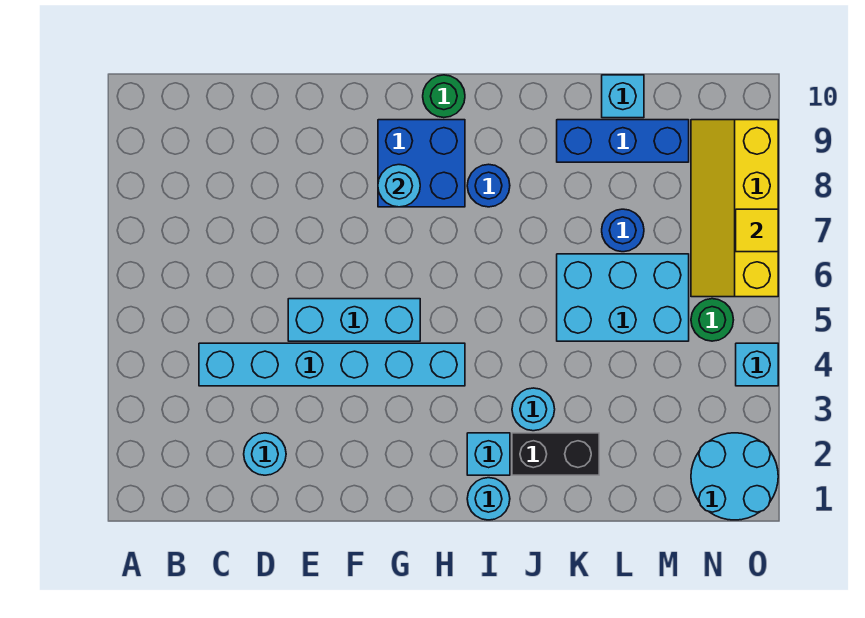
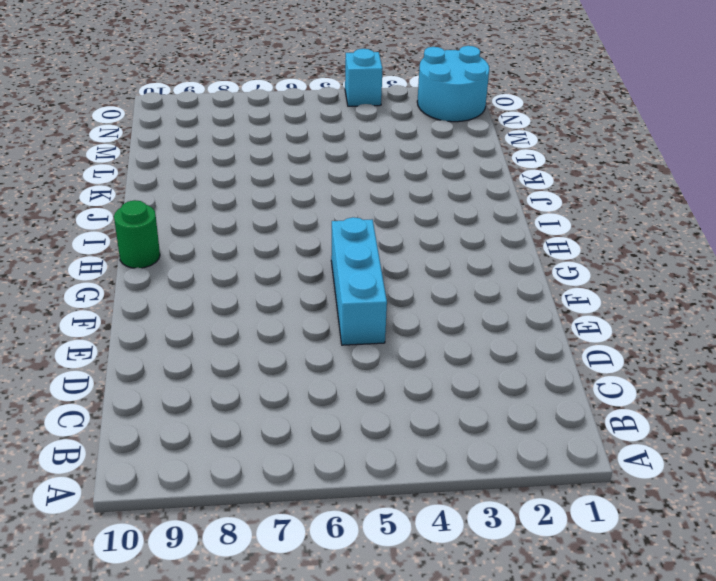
none -> cyan brick C4:H4 level 1
none -> cyan round brick D2 level 1
none -> blue brick G8:H9 level 1

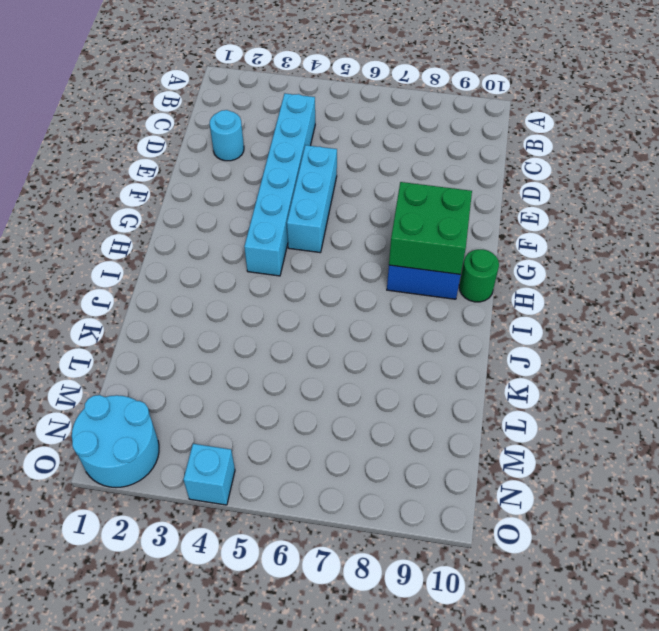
green brick G8:H9 level 2 -> cyan round brick G8 level 2
none -> cyan round brick I1 level 1
none -> cyan brick I2 level 1
none -> blue round brick I8 level 1

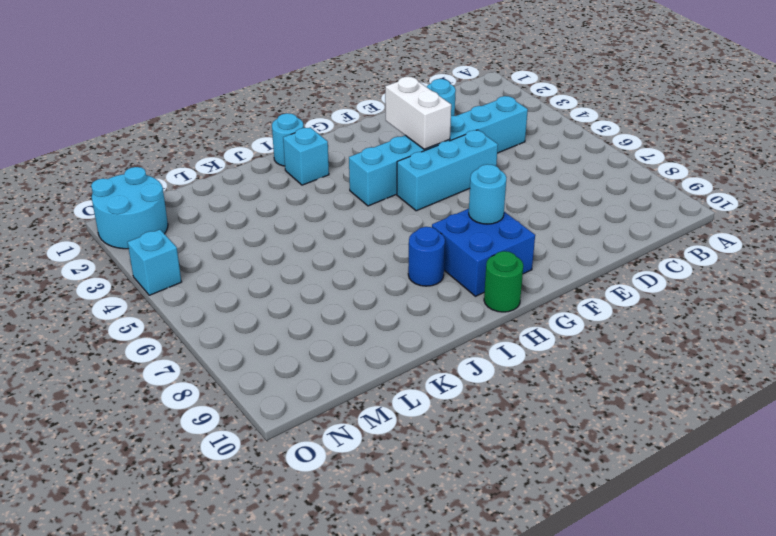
white brick F3:F4 level 2 -> none
none -> black brick J2:K2 level 1
none -> cyan round brick J3 level 1
none -> cyan brick K5:M6 level 1

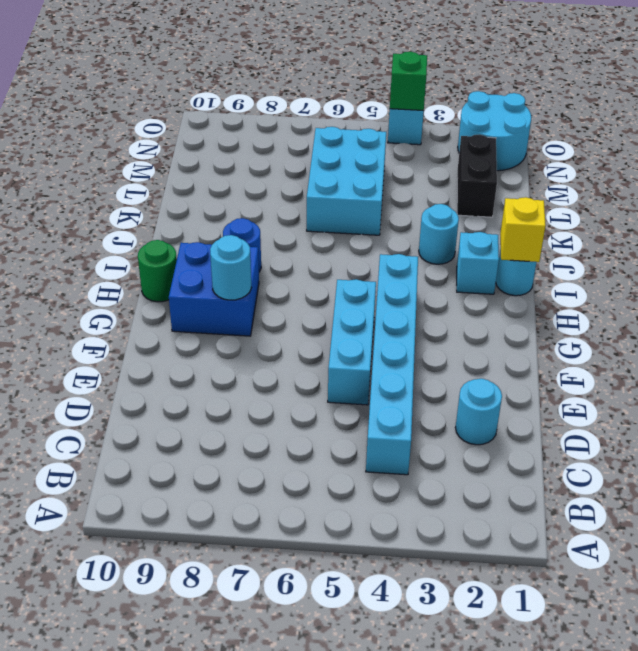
yellow brick I1 level 2 -> none
black brick L2:M2 level 1 -> black brick J2:K2 level 1
green brick O4 level 2 -> none
none -> blue brick K9:M9 level 1
none -> blue round brick L7 level 1
none -> cyan brick L10 level 1

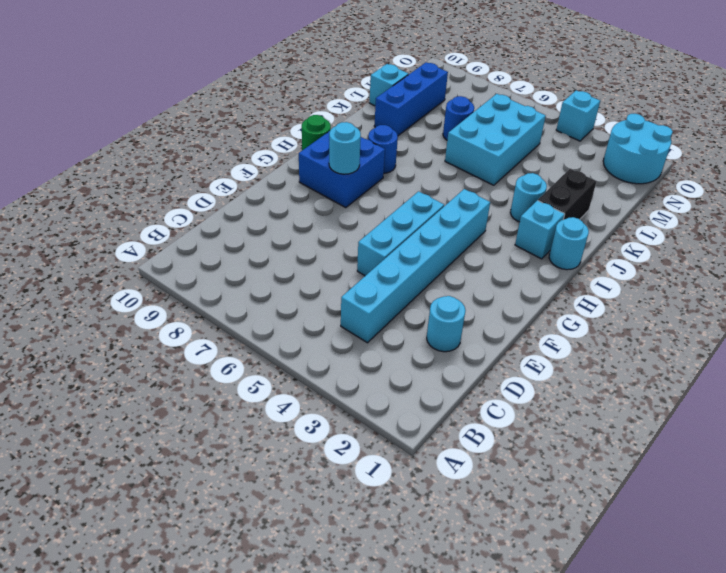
none -> green round brick N5 level 1
none -> yellow slope N6:O9 level 1 top O
none -> yellow tile O7 level 2

